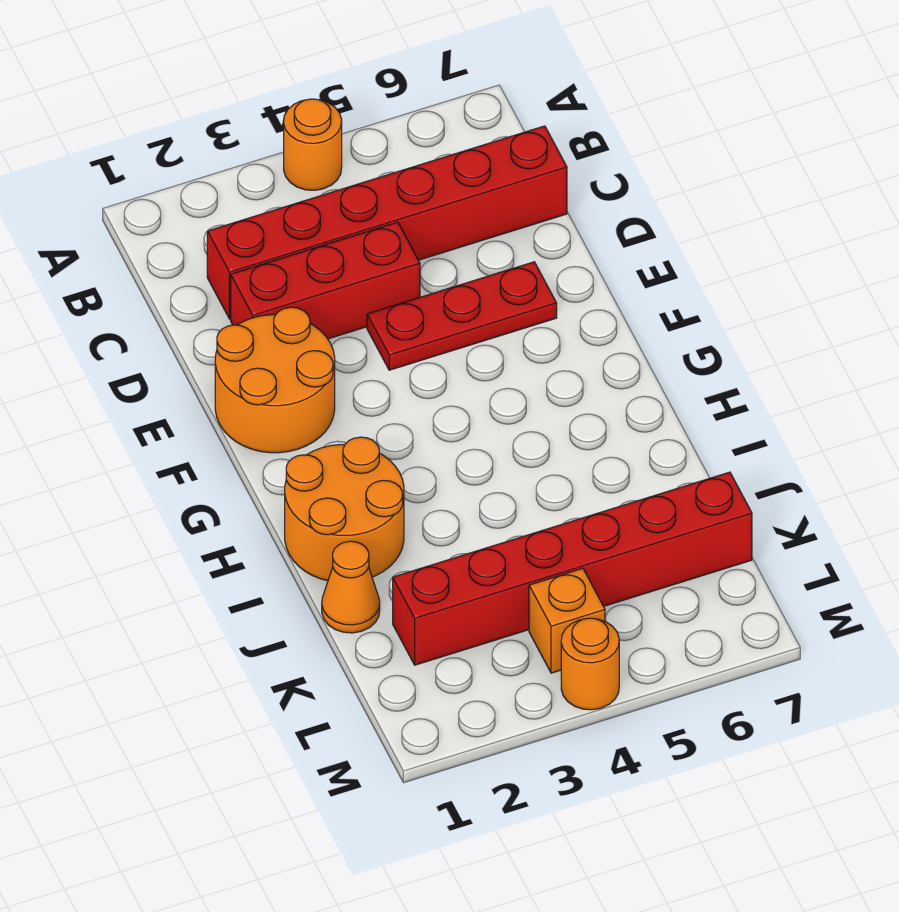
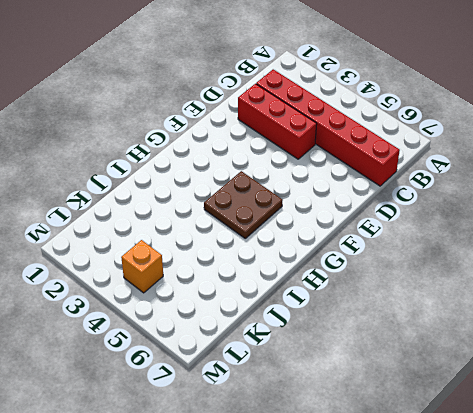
brown plate G4:H5 level 1 -> none
none -> orange round brick A4 level 1
none -> orange round brick E1:F2 level 1

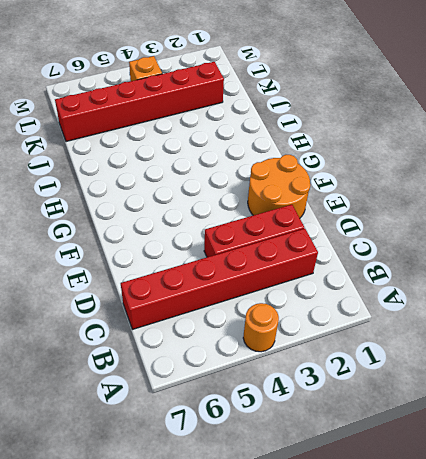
none -> red plate E4:E6 level 1
none -> orange round brick H1:I2 level 1

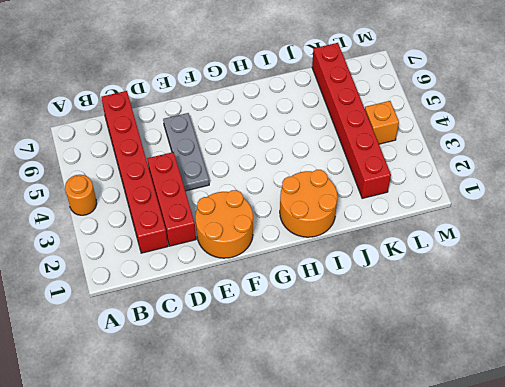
grey plate E4:E6 level 1 -> red plate E4:E6 level 1
none -> orange cone J1 level 1
none -> orange round brick M4 level 1

